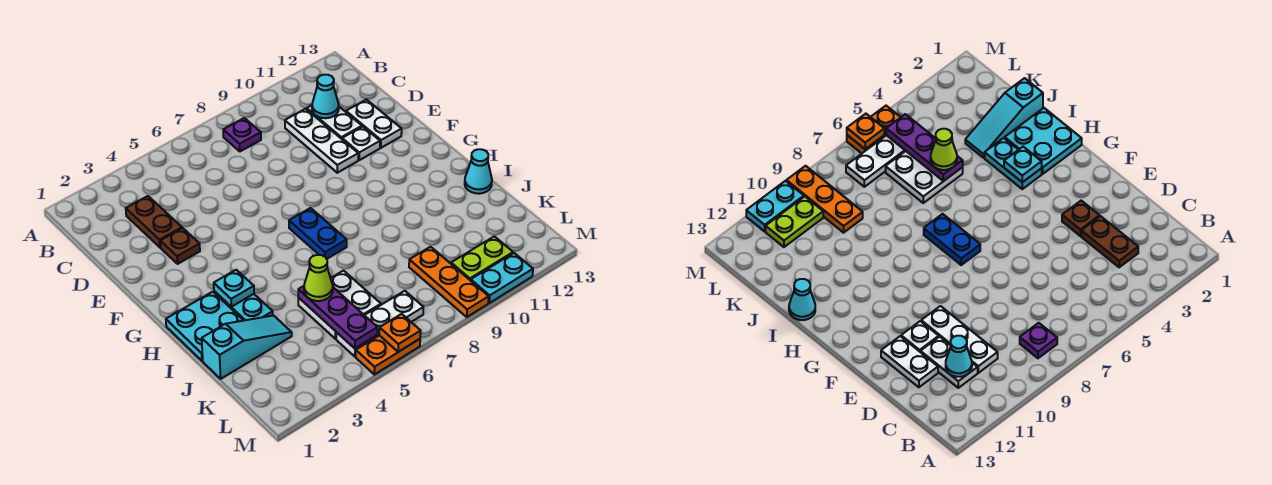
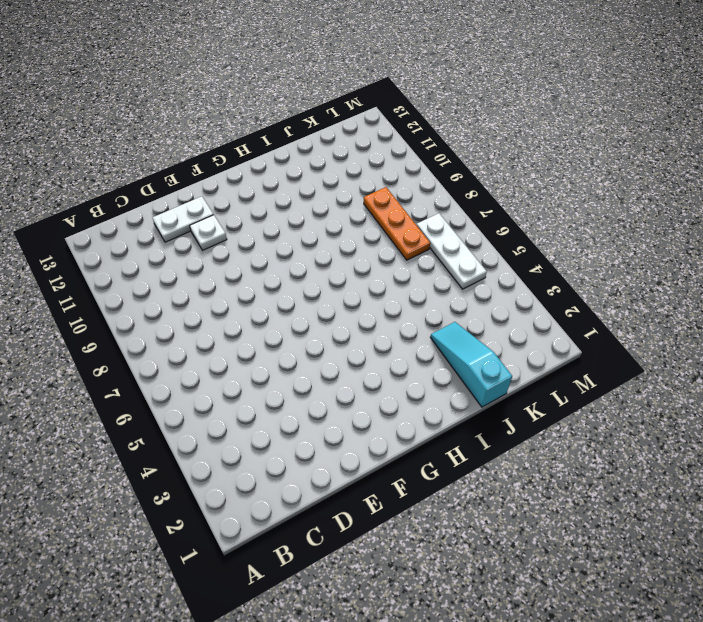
orange plate K7:K9 level 1 -> orange plate K9:M9 level 1
none -> purple plate B8 level 1
none -> brown plate C3:D3 level 1
none -> white plate C10:E10 level 1

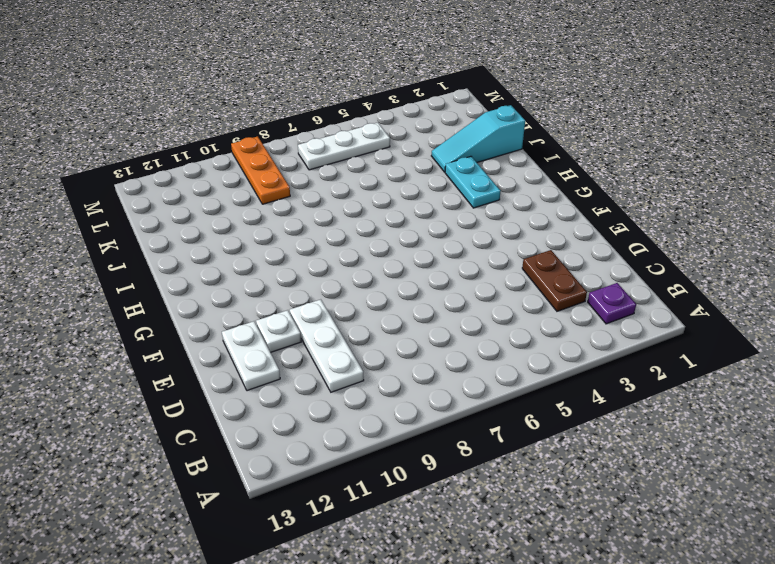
purple plate B2 level 1 -> purple plate B8 level 1
none -> white plate C11:D11 level 1
none -> brown plate E3 level 1
none -> blue plate G7:H7 level 1

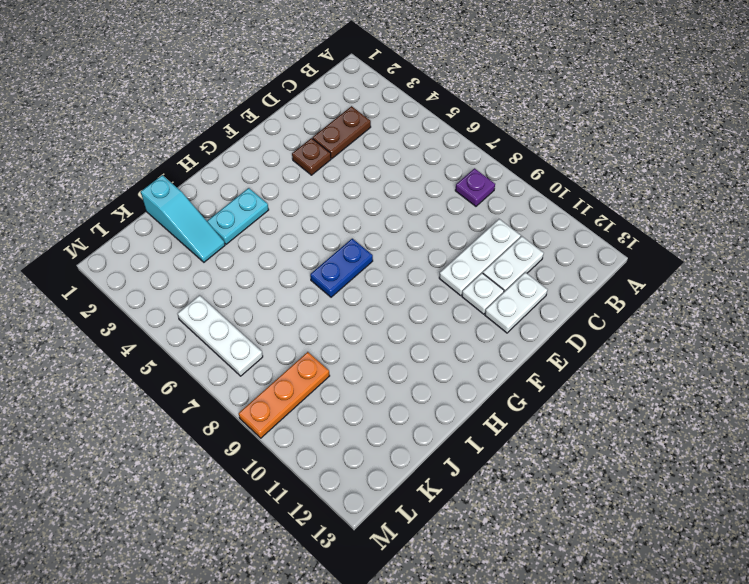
none -> cyan plate H1:I2 level 1
none -> cyan cone I13 level 1
none -> white plate J5:K6 level 1

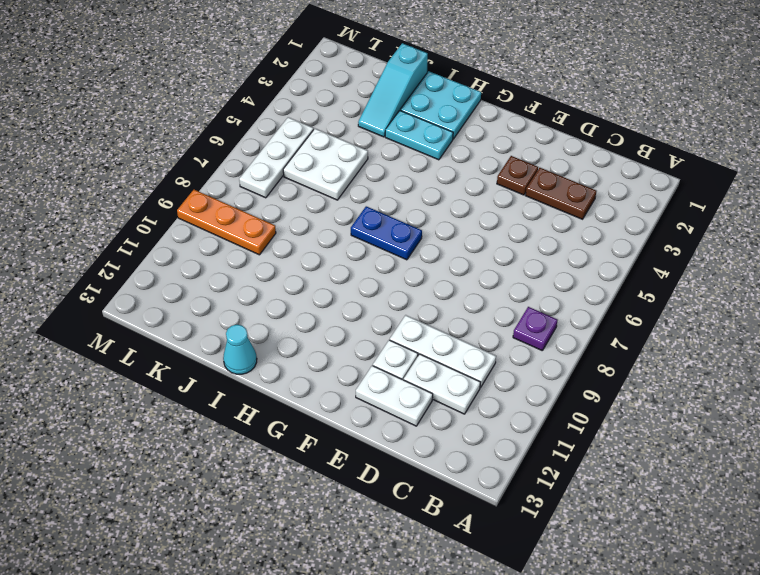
none -> lime plate L10:L11 level 1
none -> orange plate M5:M6 level 1
none -> cyan plate M10:M11 level 1

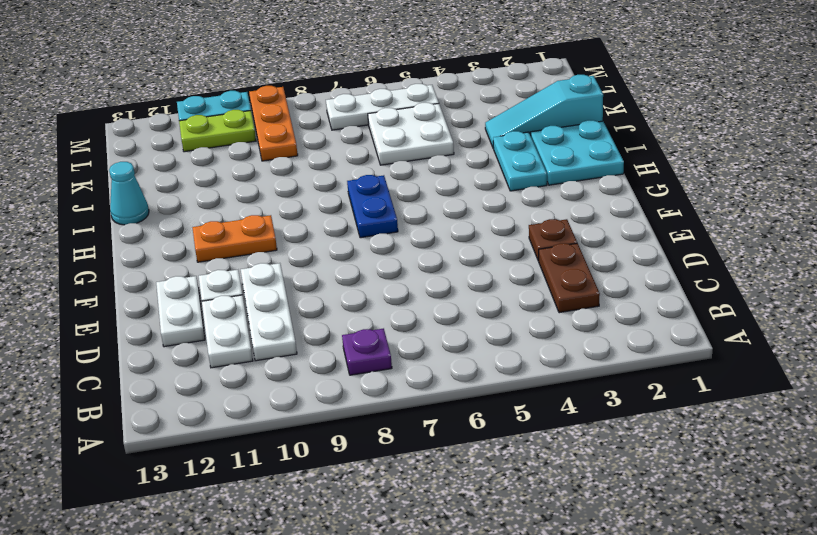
orange plate G10:G11 level 1 -> orange plate M5:M6 level 1
none -> cyan cone C11 level 2
none -> cyan plate H3 level 2
none -> purple plate J5:L5 level 2

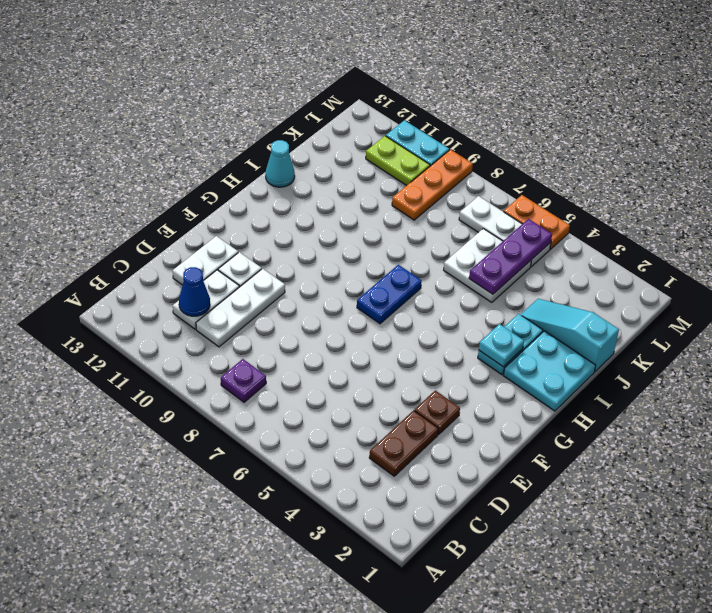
blue cone C11 level 2 -> cyan cone C11 level 2
none -> orange plate M6 level 2
none -> lime cone J5 level 3

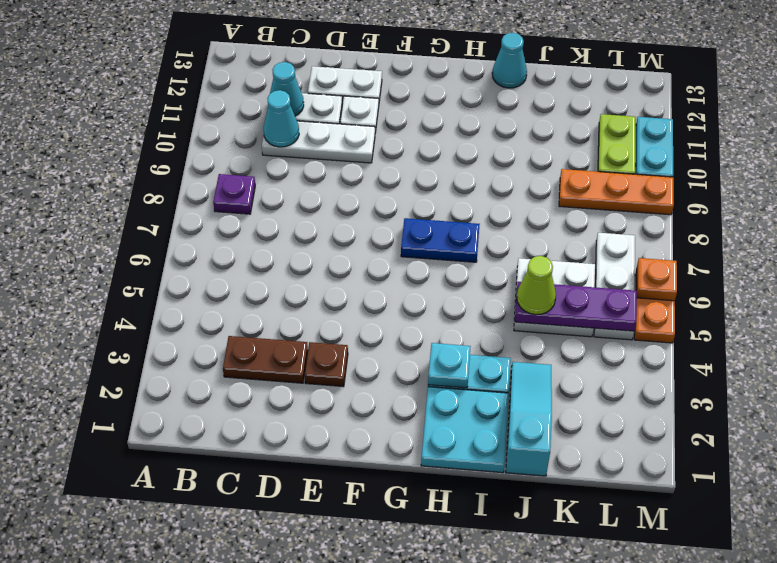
cyan cone C10 level 2 -> none

